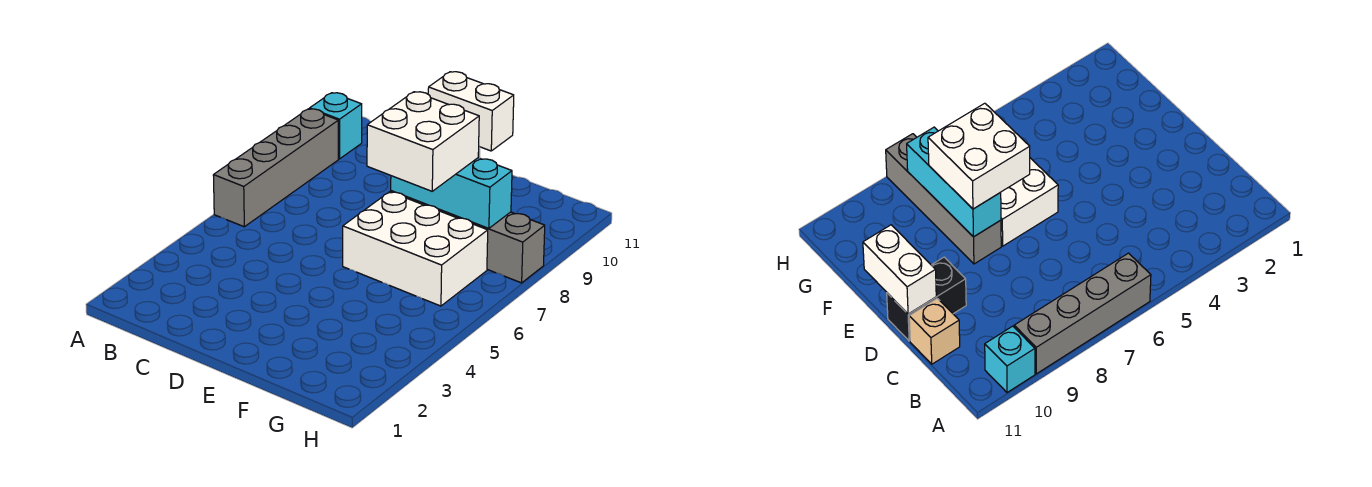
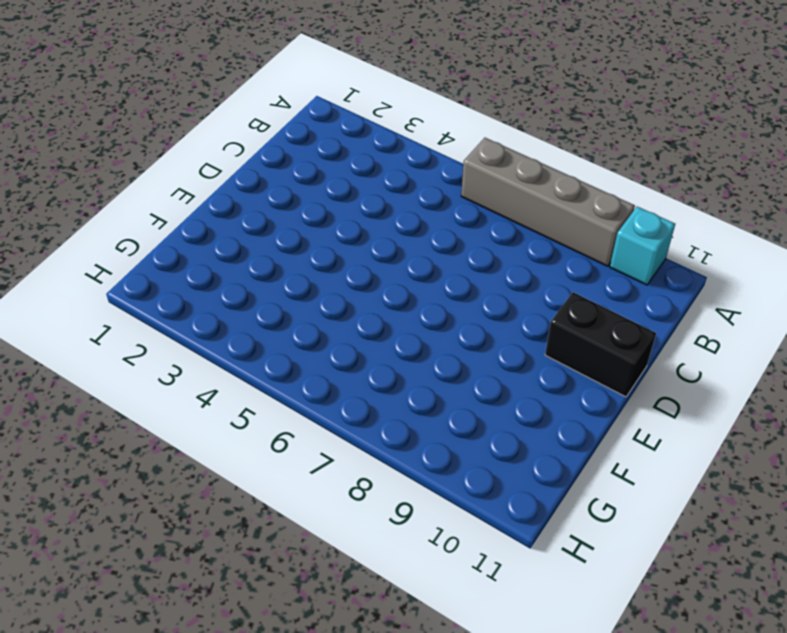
none -> tan brick C11 level 1
none -> white brick E6:G7 level 1

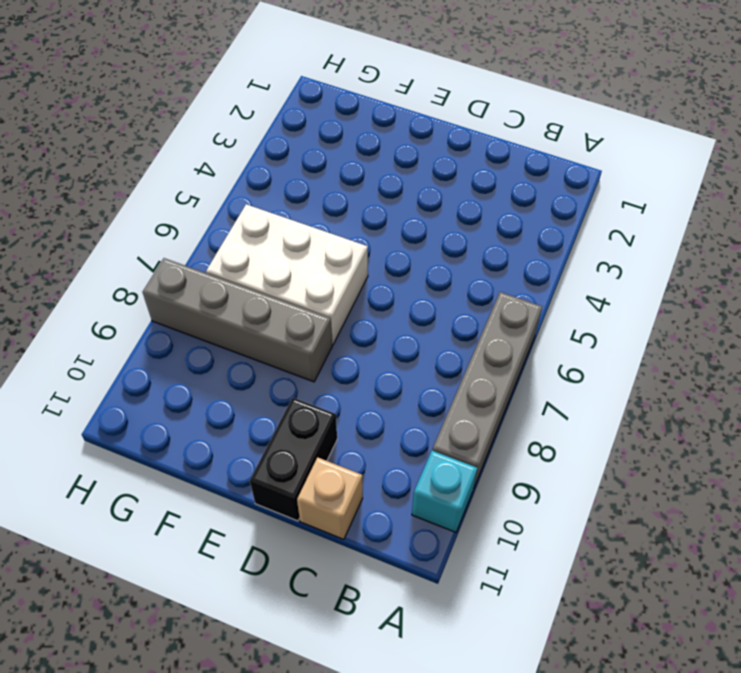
none -> white brick D11:E11 level 2
none -> cyan brick E8:G8 level 2

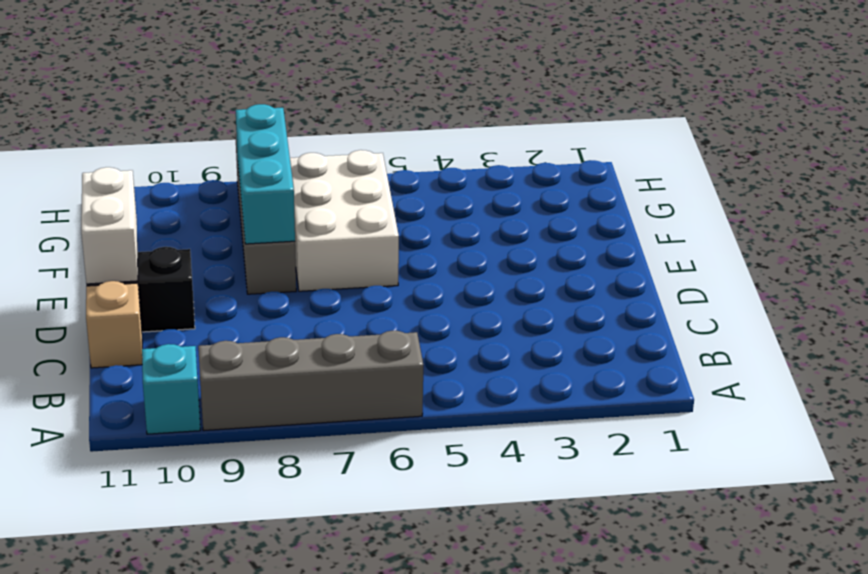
none -> white brick E7:F8 level 3

